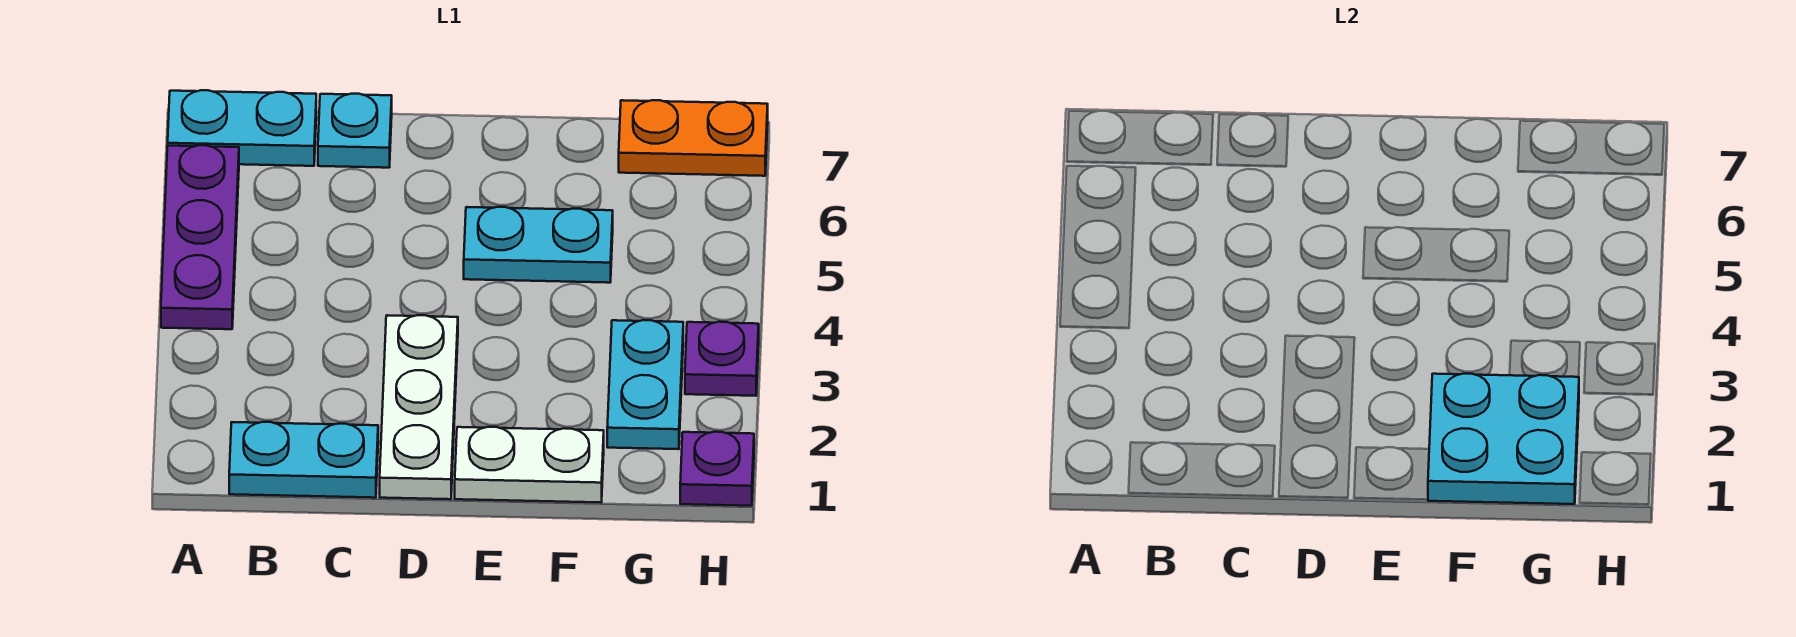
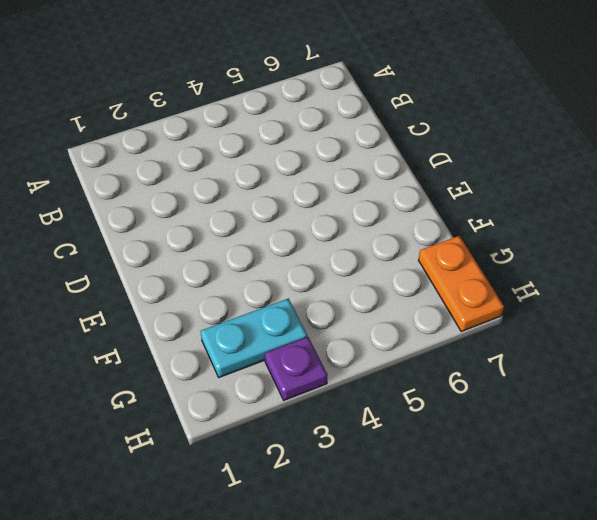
none -> purple plate A4:A6 level 1
none -> cyan plate A7:B7 level 1
none -> cyan plate B1:C1 level 1

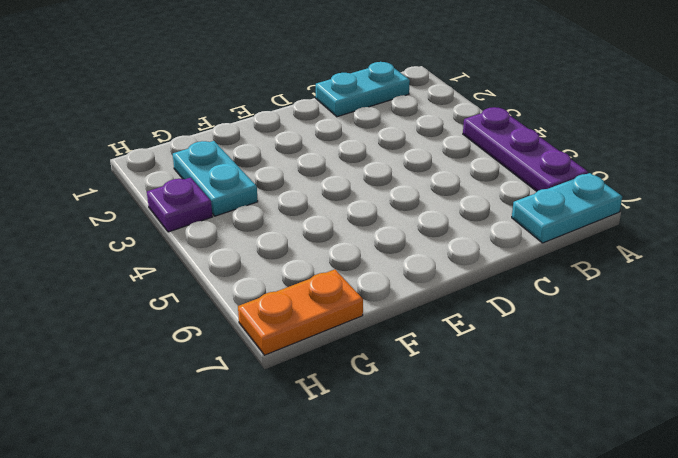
none -> cyan plate C7 level 1
none -> white plate D1:D3 level 1
none -> white plate E1:F1 level 1

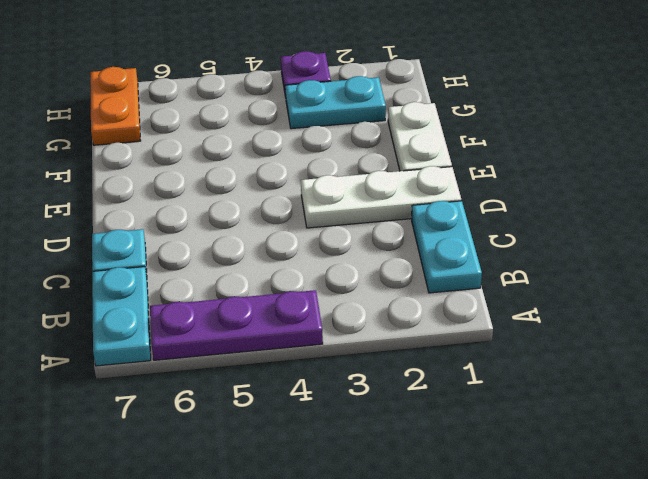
none -> cyan plate E5:F5 level 1
none -> purple plate H1 level 1
none -> cyan plate F1:G2 level 2

